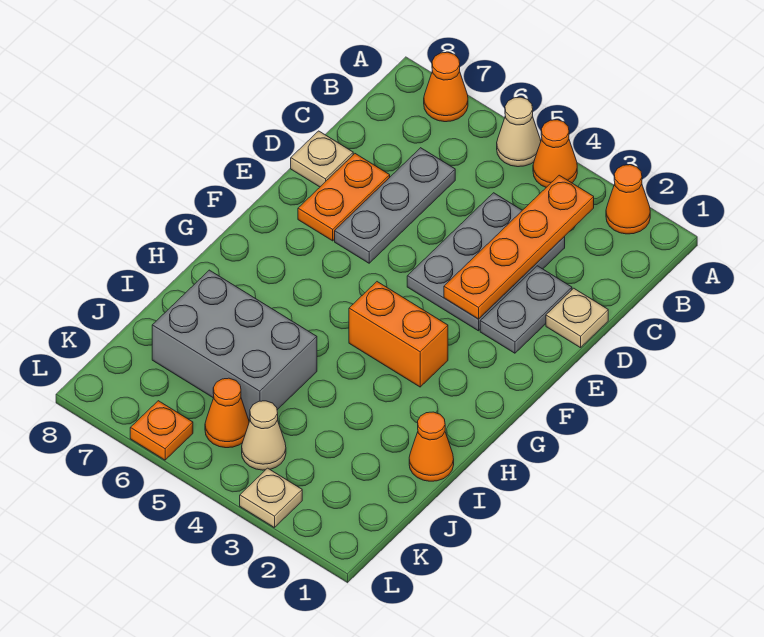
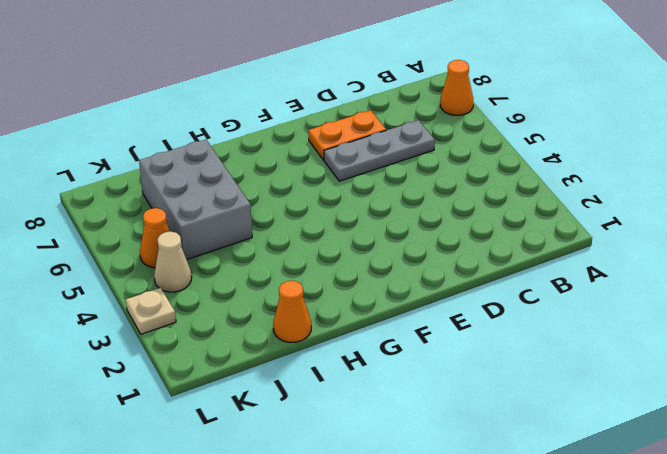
none -> orange cone A2 level 1
none -> orange cone A4 level 1
none -> tan cone A5 level 1

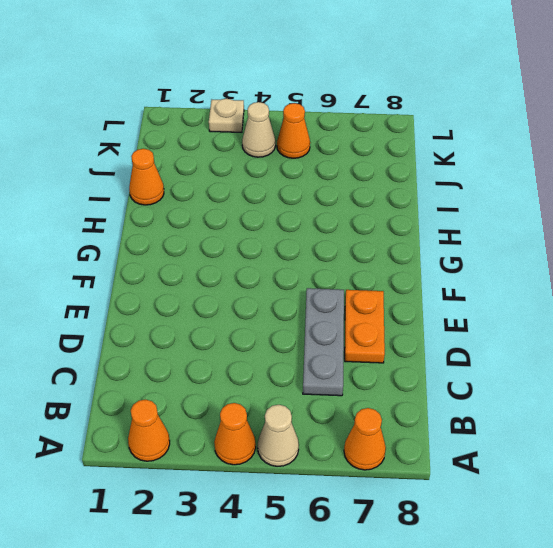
none -> grey plate C3:E4 level 1
none -> tan plate D1 level 1
none -> grey plate D2:E2 level 1

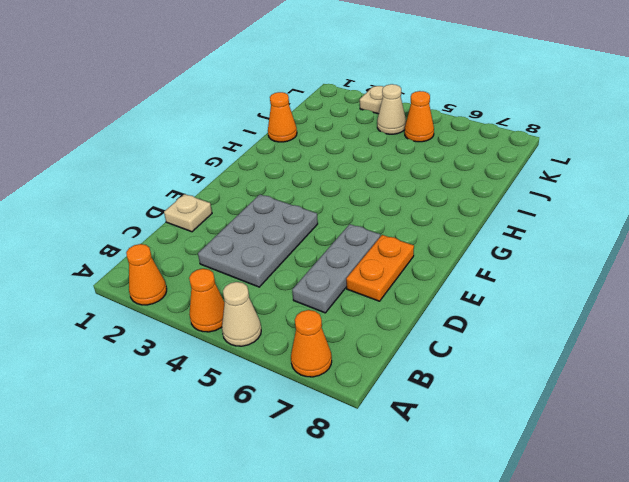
none -> grey plate D2:E2 level 1
none -> tan plate D8 level 1
none -> orange brick G3:G4 level 1

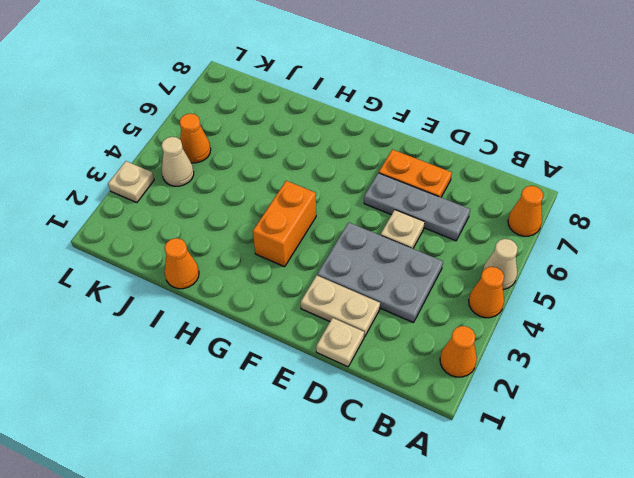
tan plate D2:E2 level 1 -> grey plate D2:E2 level 1
tan plate D5 level 1 -> tan plate D8 level 1
none -> grey brick I5:J7 level 1
none -> orange plate L6 level 1
none -> orange plate B3:E3 level 2

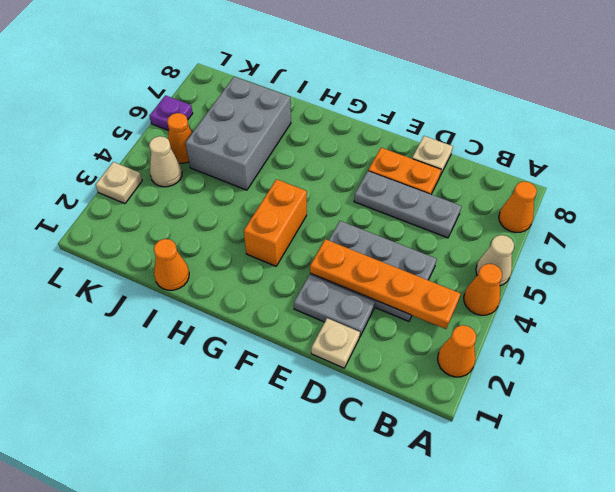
purple plate L6 level 1 -> orange plate L6 level 1

